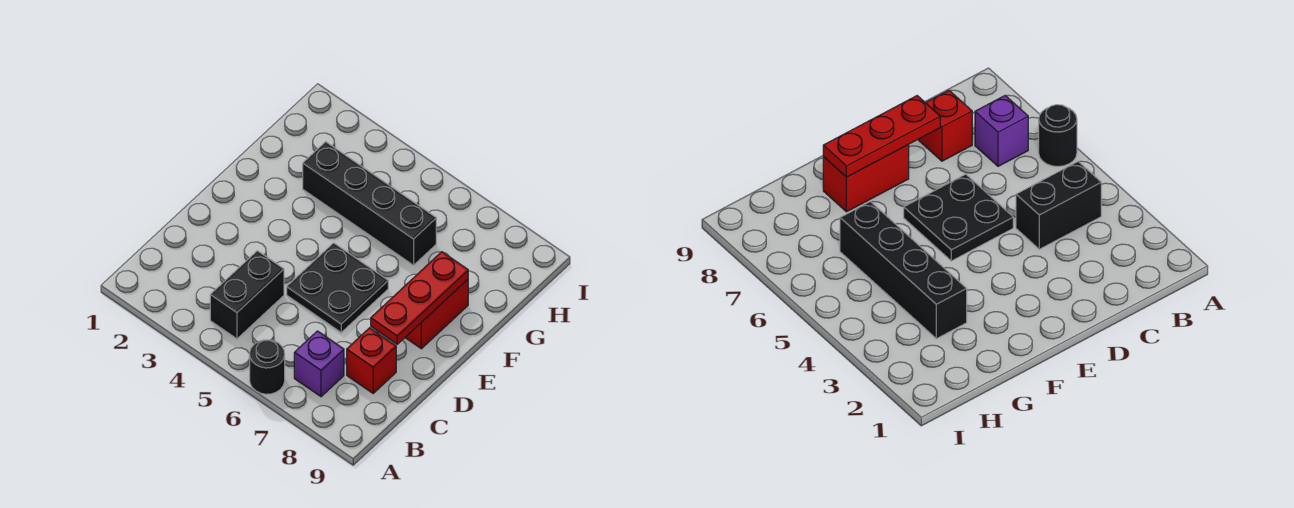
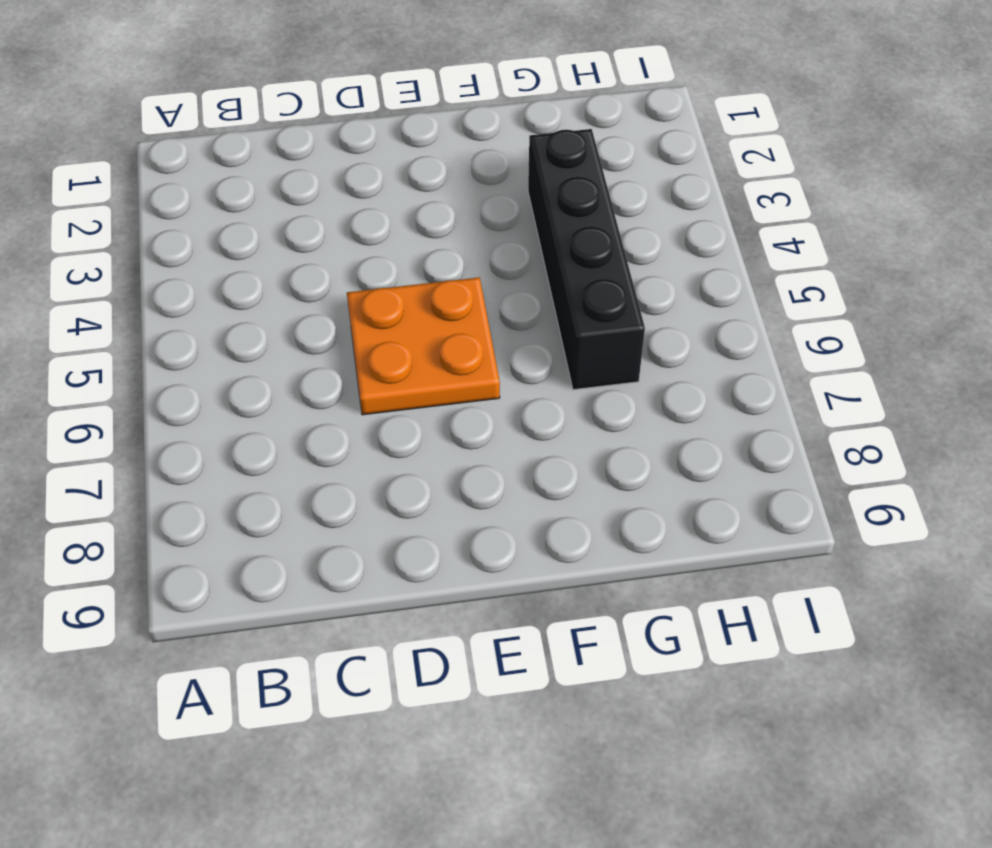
orange plate D5:E6 level 1 -> black plate D5:E6 level 1
none -> black round brick A6 level 1
none -> black brick B4:C4 level 1

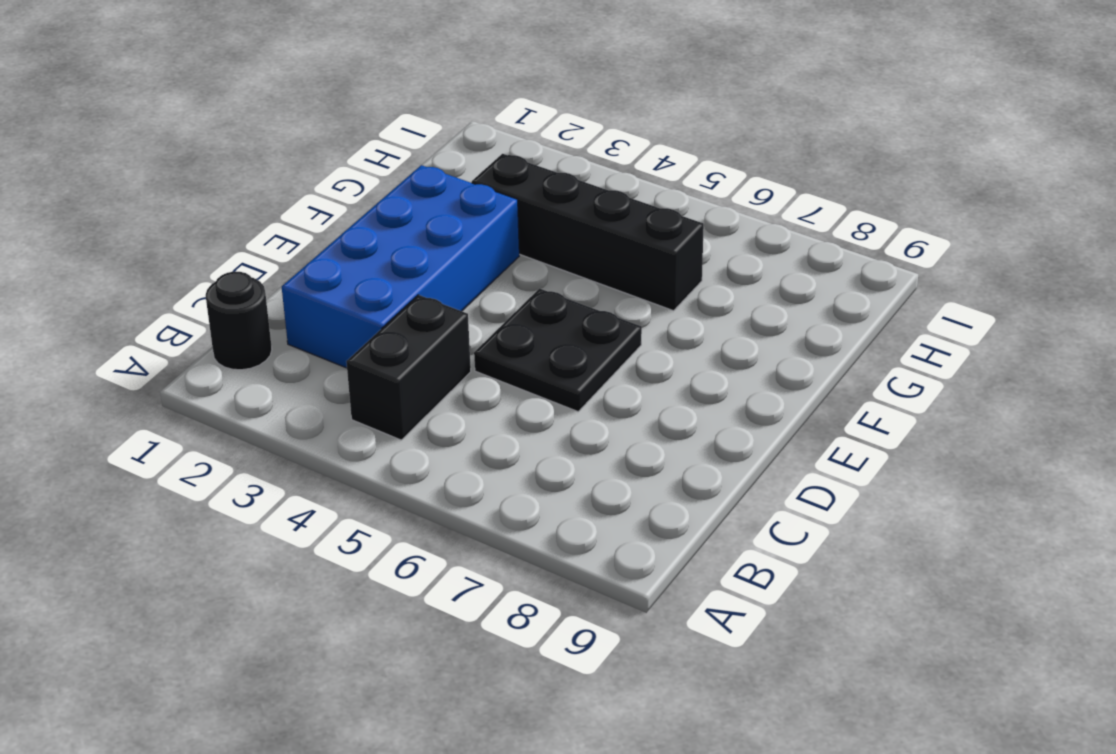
black round brick B1 level 1 -> black round brick A6 level 1
blue brick C2:F3 level 1 -> none
none -> purple brick B7 level 1
none -> red brick C8 level 1

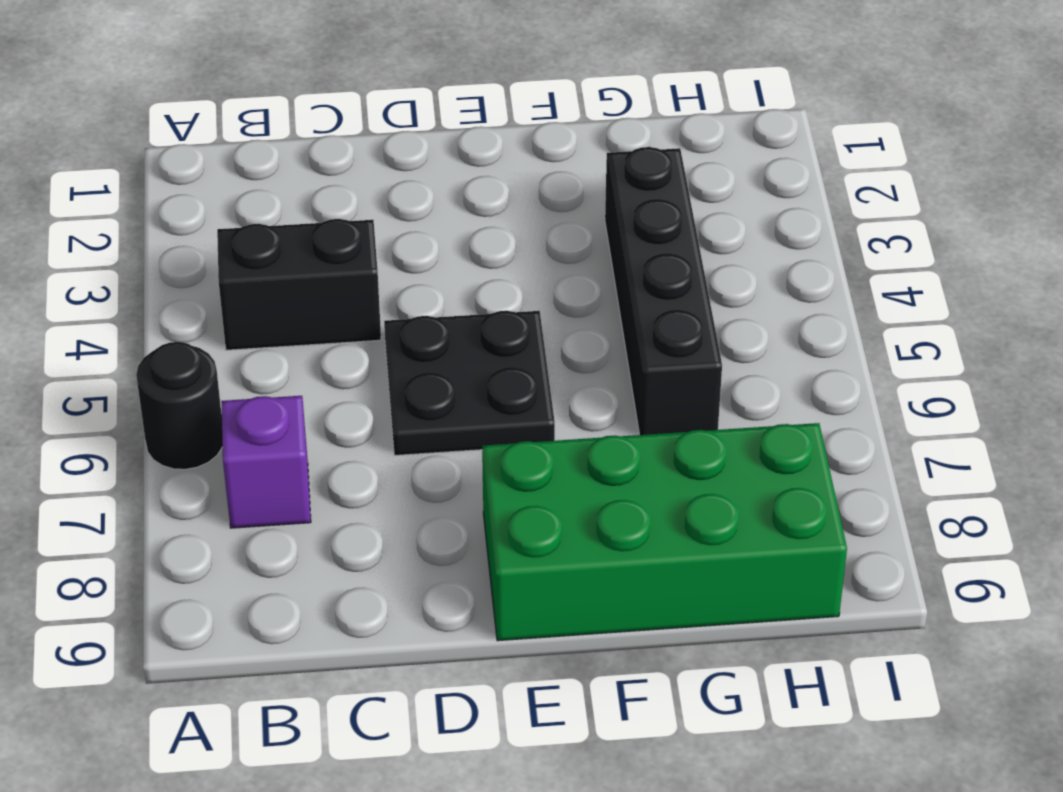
green brick E8:H9 level 1 -> red brick E8:F8 level 1
none -> red brick C8 level 1
none -> red plate D8:F8 level 2

